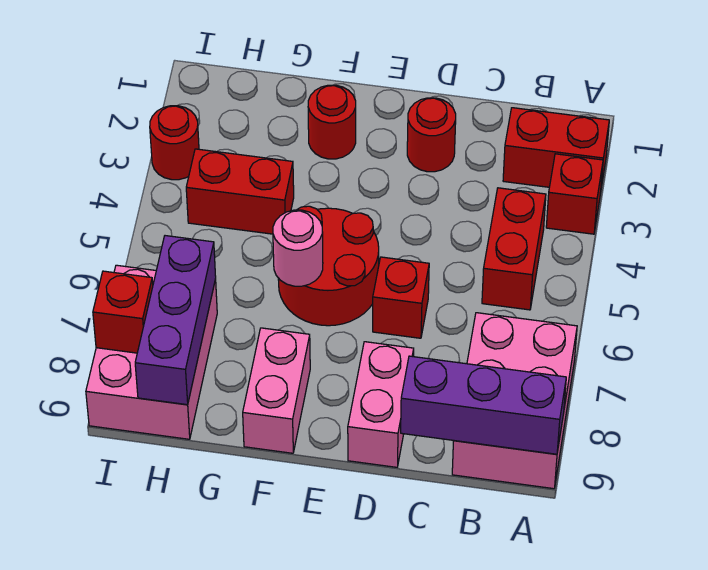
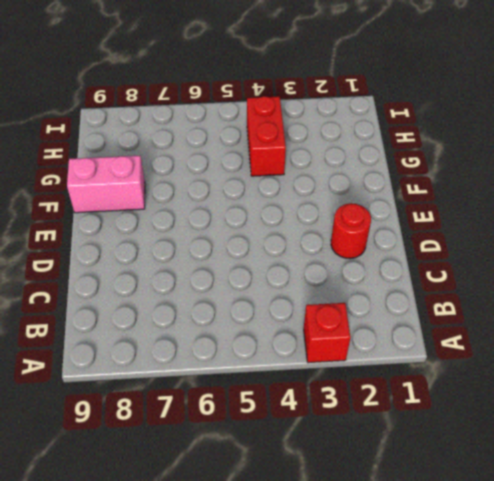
none -> red brick A2:B2 level 1
none -> pink brick A7:B9 level 1
none -> red brick B4:B5 level 1

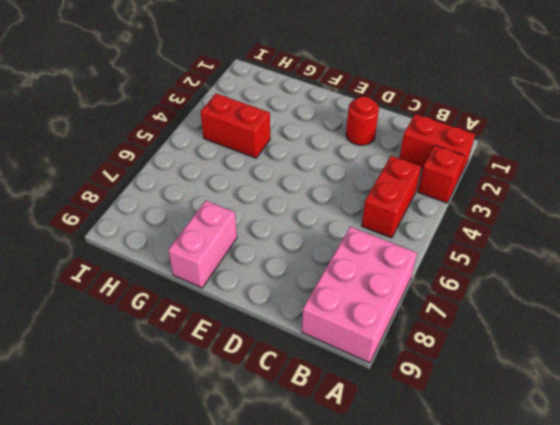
none -> red brick D6 level 1
none -> pink brick D8:D9 level 1
none -> red round brick E5:F6 level 1

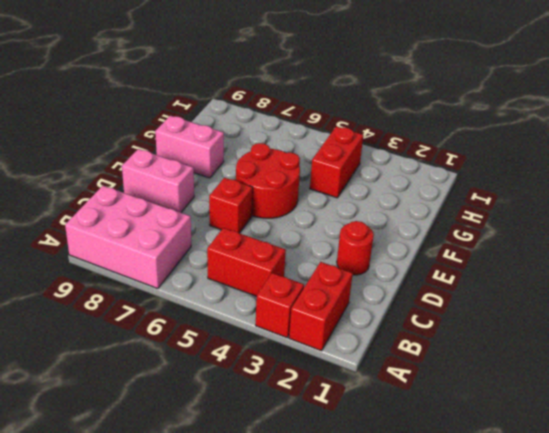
none -> red round brick F2 level 1
none -> pink brick H7:I9 level 1
none -> red round brick I3 level 1

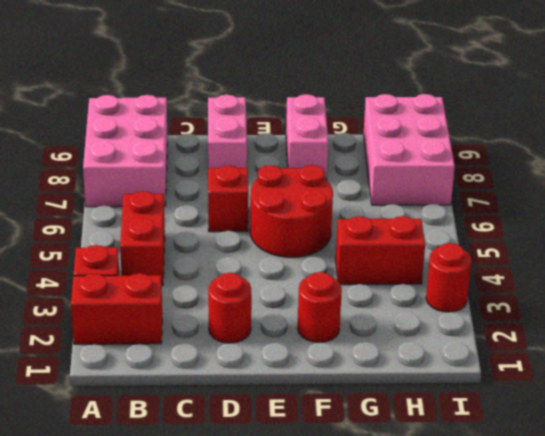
none -> purple brick A9:C9 level 2
none -> pink round brick F6 level 2
none -> purple brick H7:H9 level 2

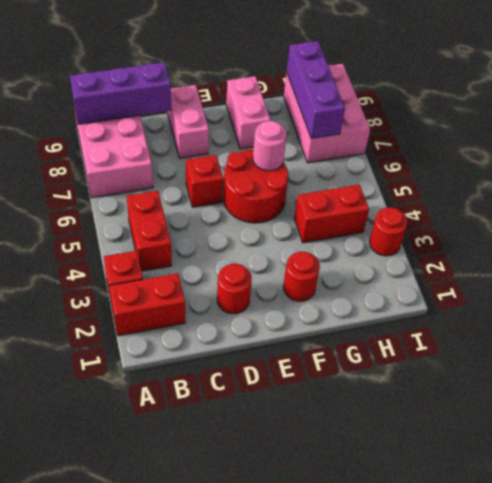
none -> red brick I8 level 2

